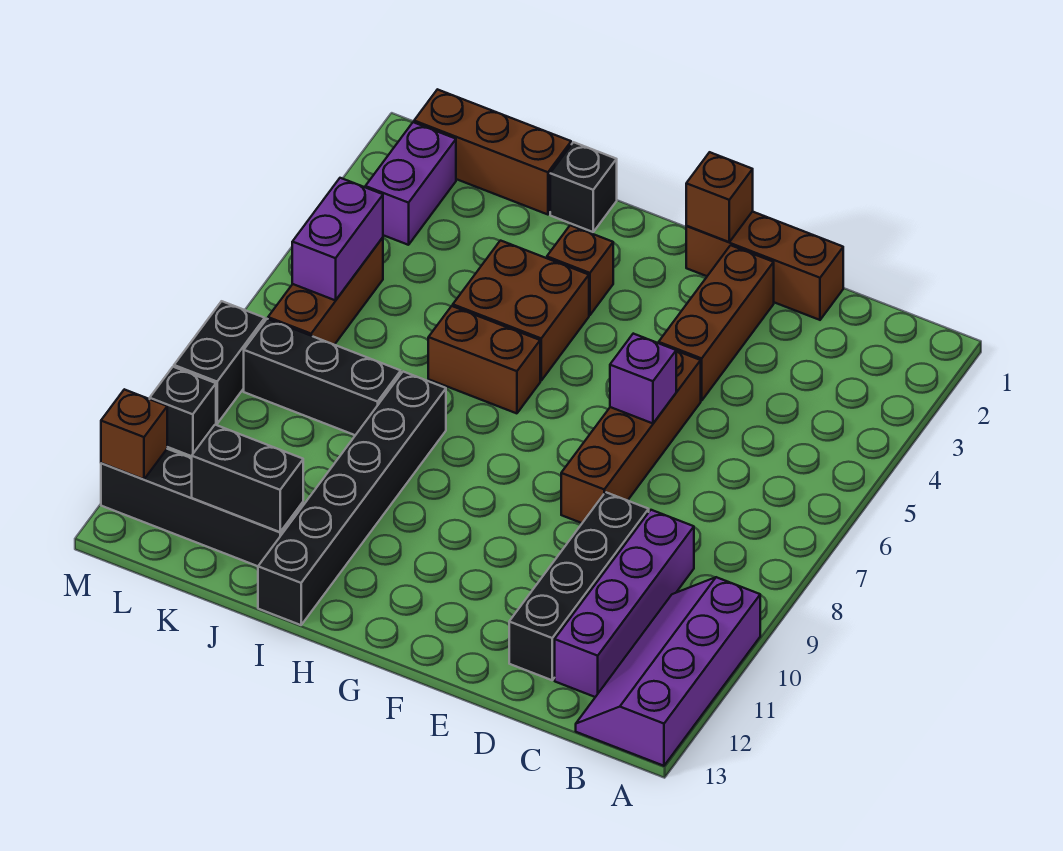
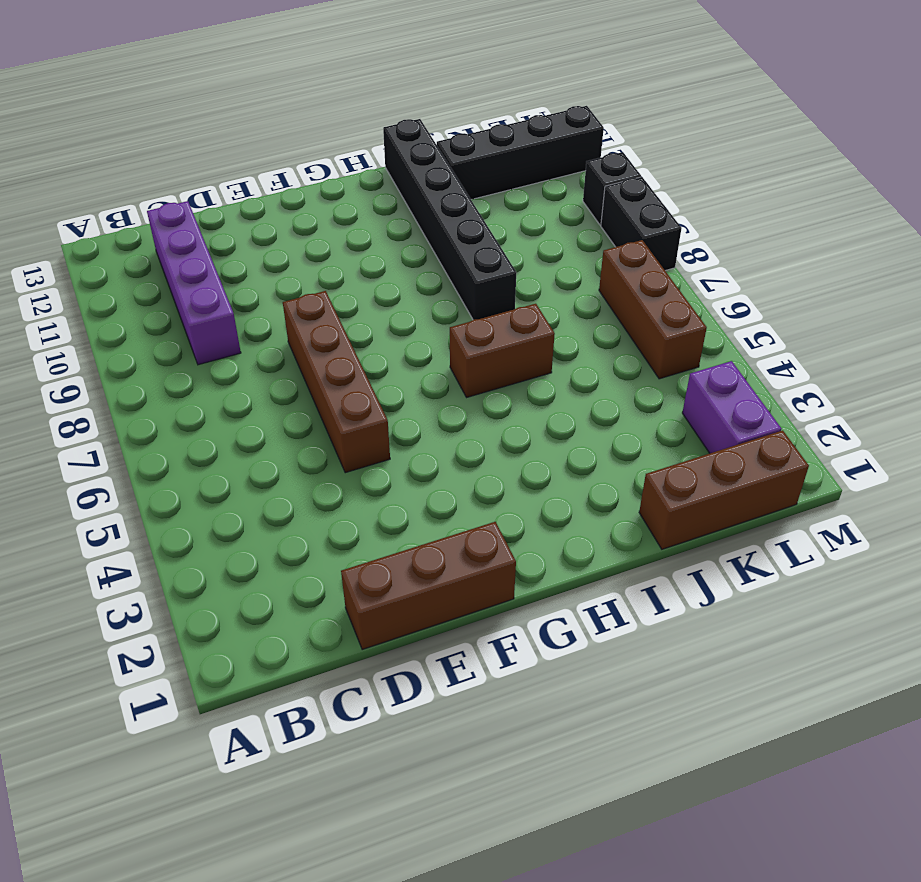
none -> purple slope A10:B13 level 1 top A
none -> black brick D9:D12 level 1
none -> brown brick E2:E4 level 1

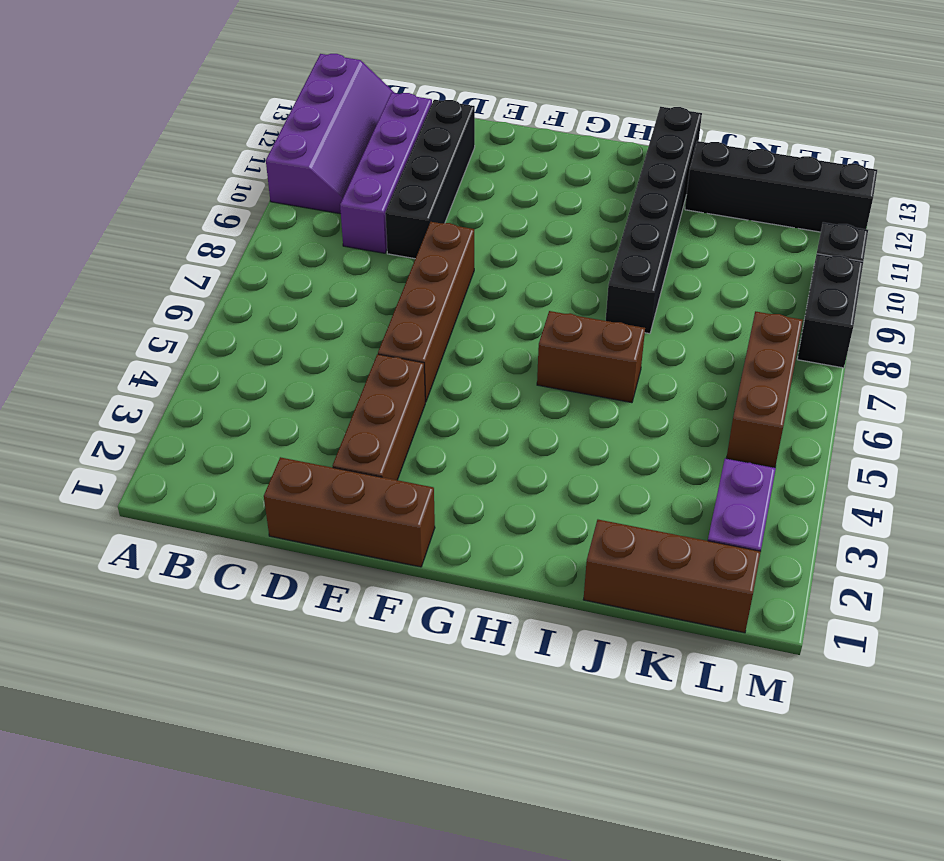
none -> brown brick H3 level 1
none -> brown brick H4:I5 level 1
none -> black brick I1 level 1

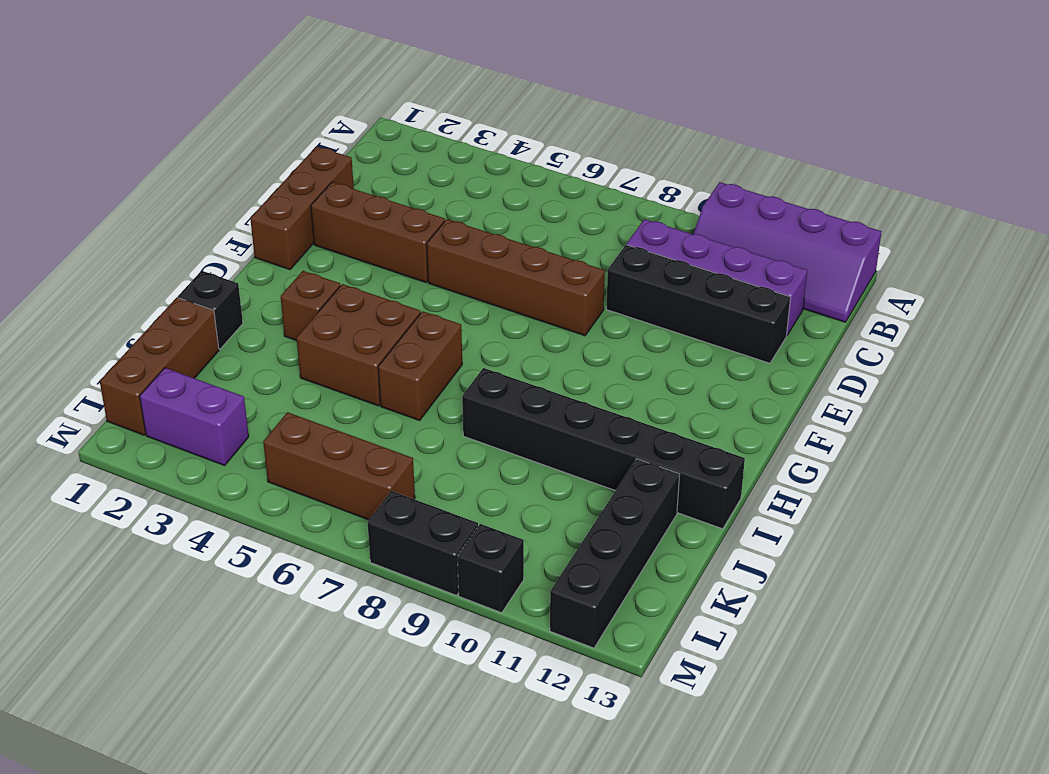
none -> black brick J8:L8 level 1
none -> purple brick E6 level 2
none -> brown brick F1 level 2

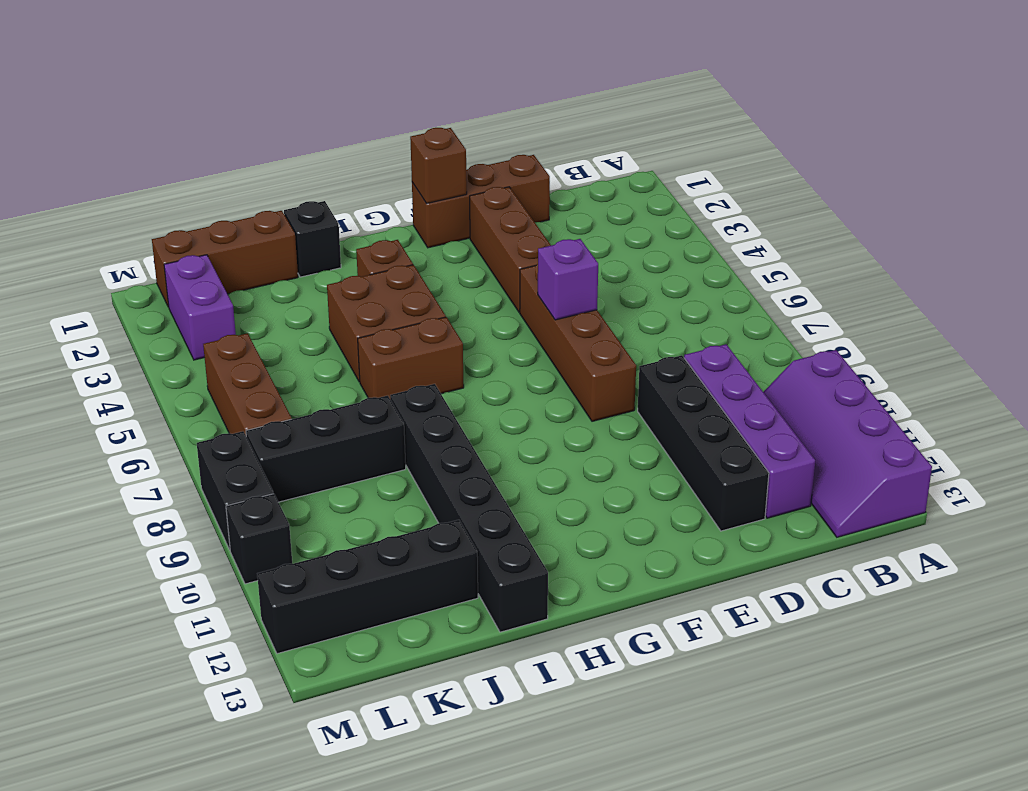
none -> black brick J12:K12 level 2
none -> purple brick L5:L6 level 2
none -> brown brick M12 level 2

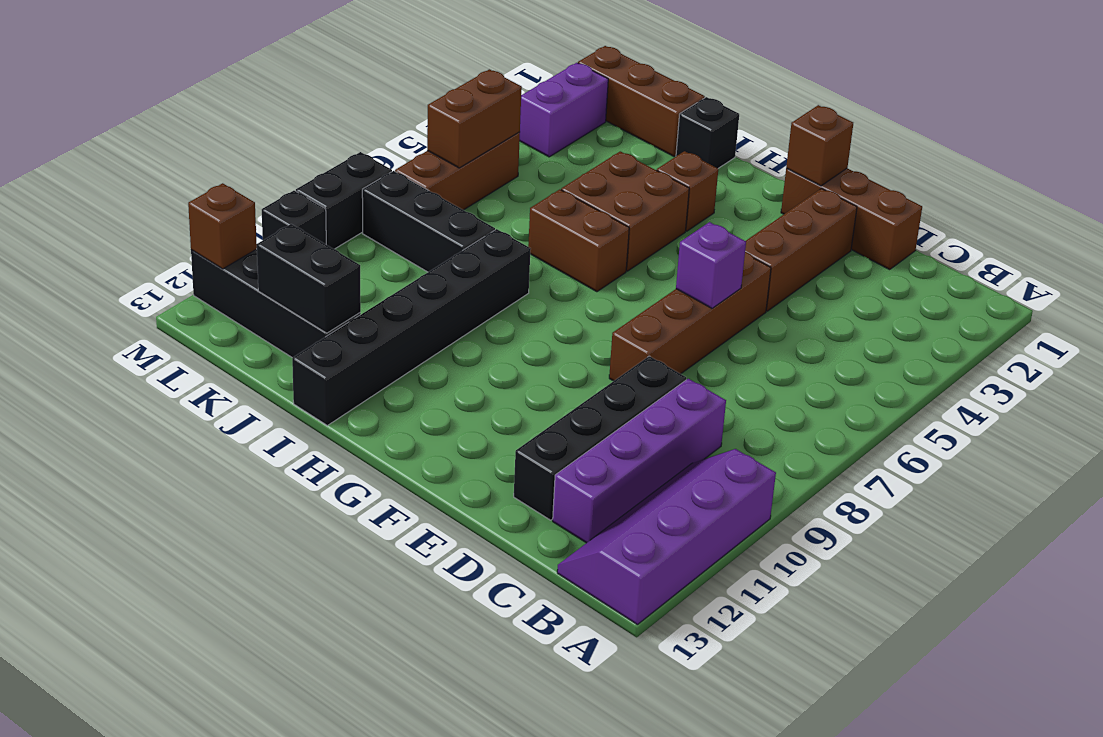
brown brick L5:L6 level 2 -> purple brick L5:L6 level 2

